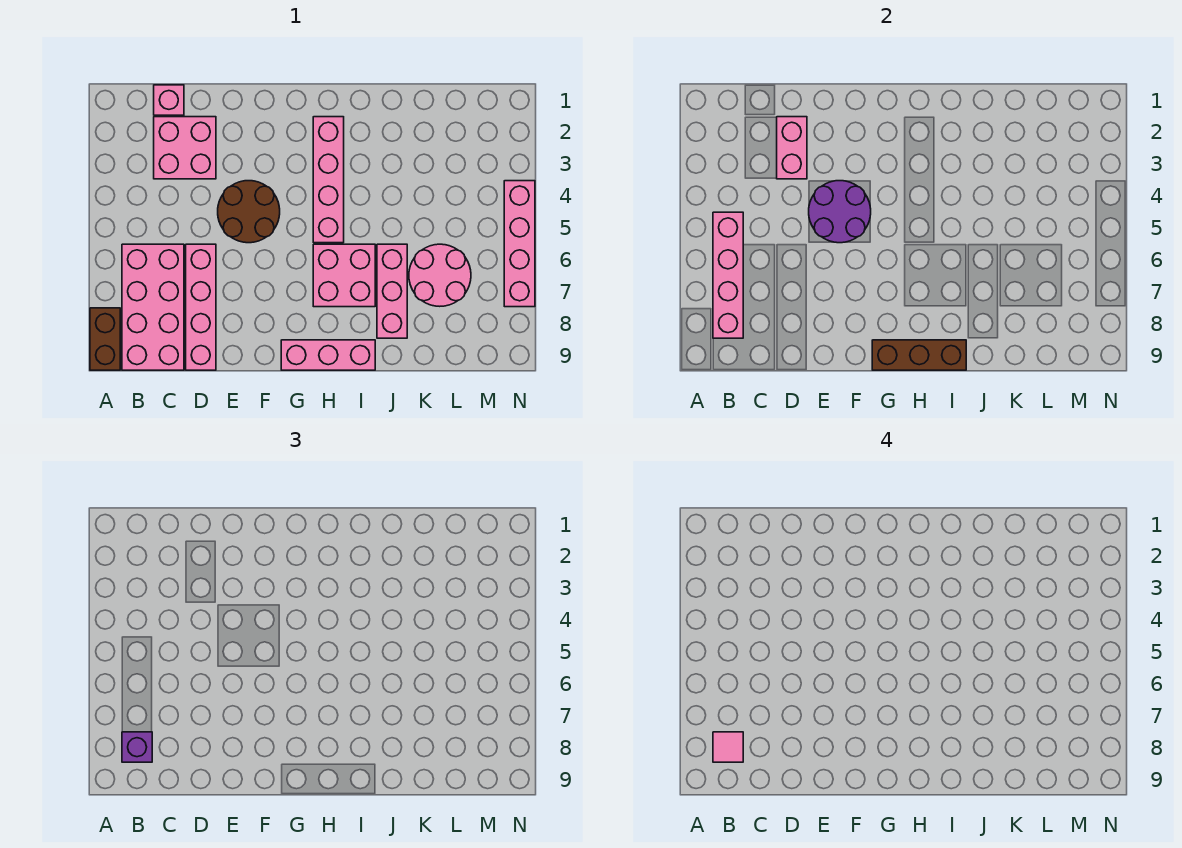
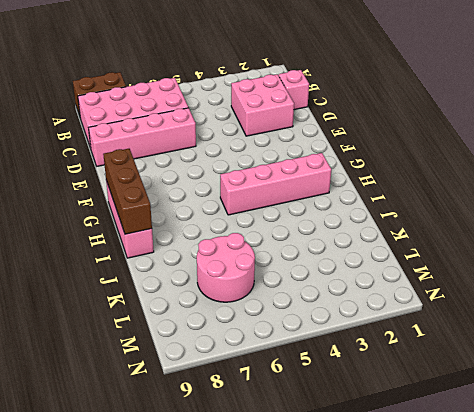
none -> brown round brick E4:F5 level 1
none -> pink brick H6:I7 level 1
none -> pink brick J6:J8 level 1

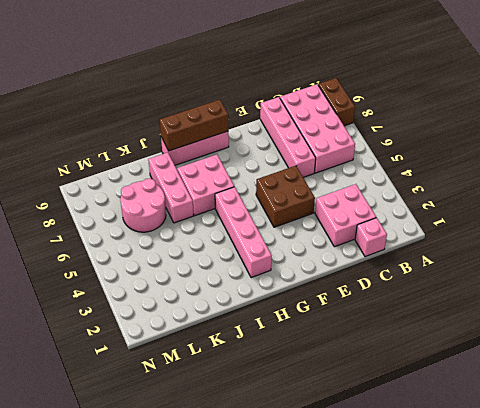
brown brick E4:F5 level 1 -> brown round brick E4:F5 level 1
none -> pink brick N4:N7 level 1
none -> pink brick B5:B8 level 2
none -> pink brick D2:D3 level 2

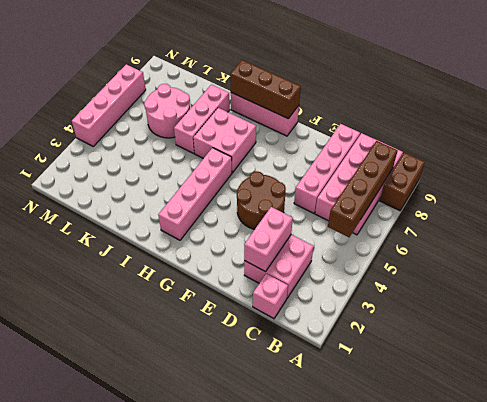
brown brick B5:B8 level 2 -> pink brick B5:B8 level 2
none -> purple round brick E4:F5 level 2
none -> purple brick B8 level 3
none -> pink tile B8 level 4

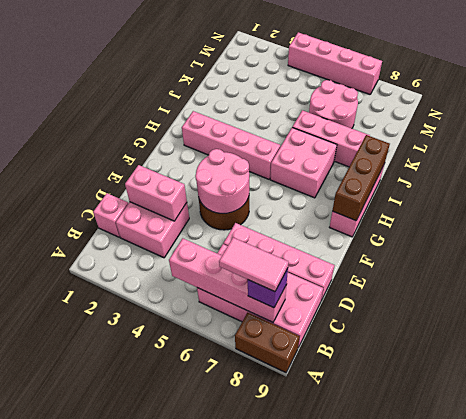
pink tile B7:B8 level 4 -> pink tile B8 level 4
pink round brick E4:F5 level 2 -> purple round brick E4:F5 level 2

